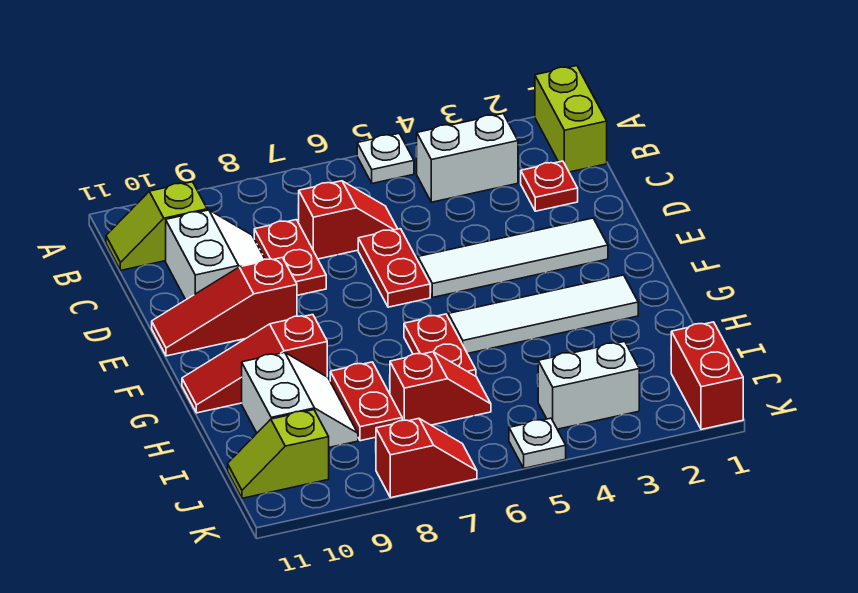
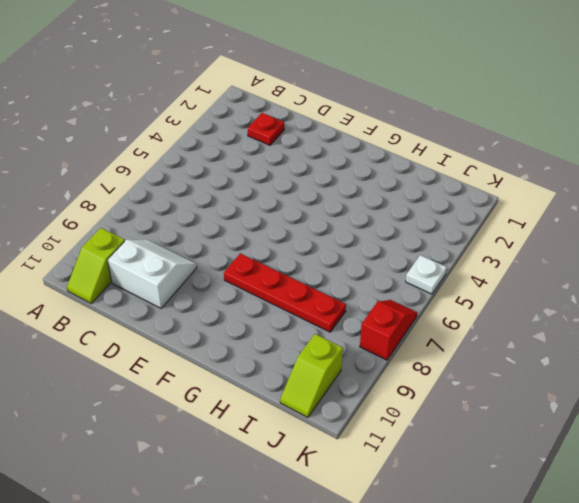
red plate F8:I8 level 1 -> red plate H8:I8 level 1
none -> lime brick A1:B1 level 1
none -> white plate A5 level 1
none -> white brick B3:B4 level 1

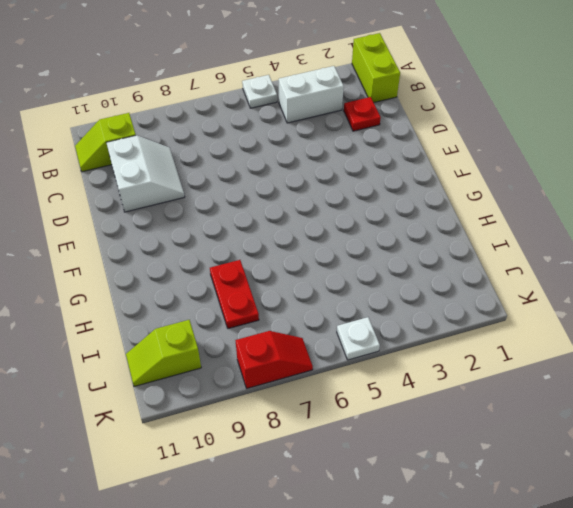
none -> red slope C6:C7 level 1 top 7
none -> red plate C8:D8 level 1
none -> red plate D6:E6 level 1

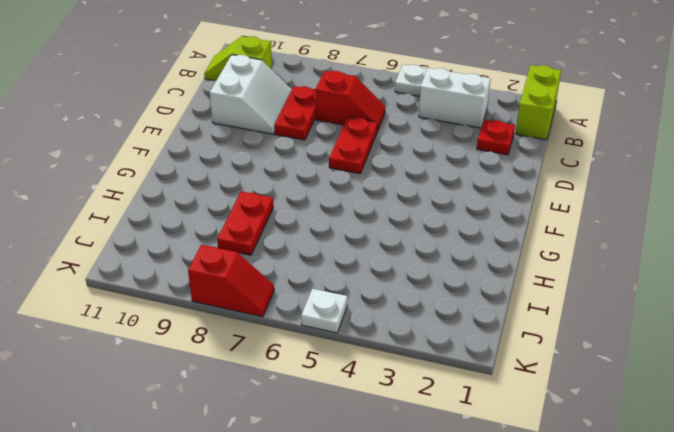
none -> white tile E2:E5 level 1
none -> red slope E9:E11 level 1 top 9
none -> white tile G2:G5 level 1

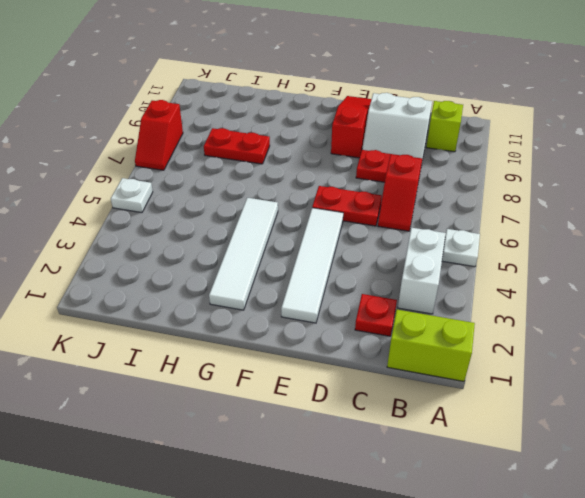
none -> red plate G6:H6 level 1
none -> red slope G9:G11 level 1 top 9
none -> white slope H9:I10 level 1 top 10

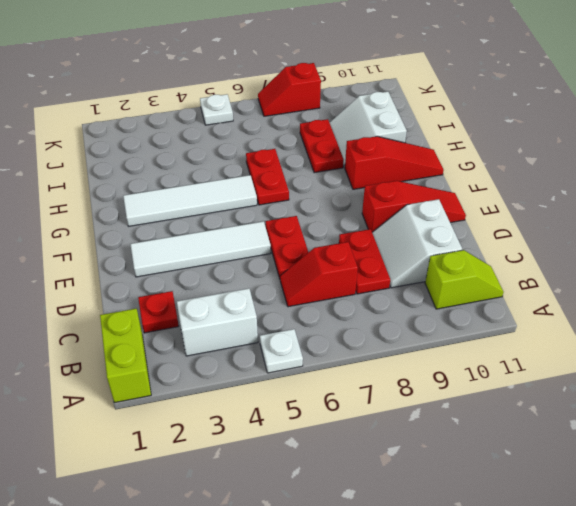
none -> red slope I6:I7 level 1 top 7
none -> red brick J1:K1 level 1
none -> white brick J3:J4 level 1

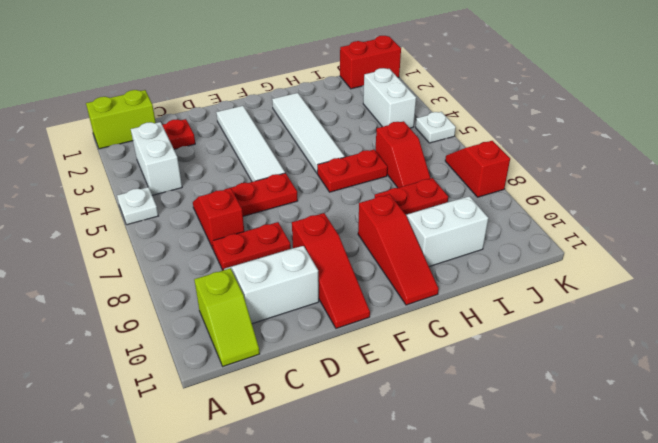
red slope I6:I7 level 1 top 6 -> red slope I6:I7 level 1 top 7
none -> lime slope J10:J11 level 1 top 10

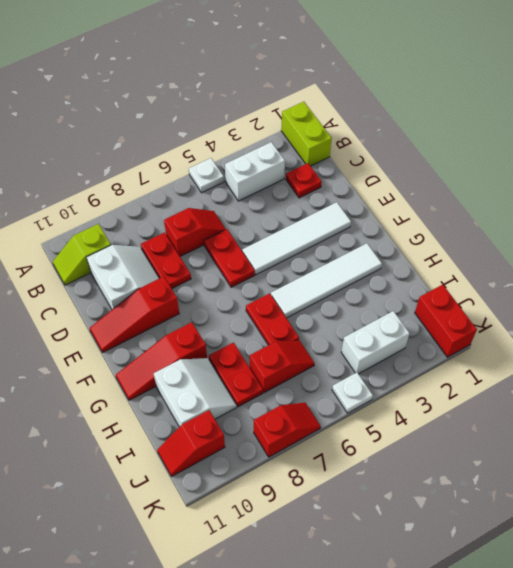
red slope J10:J11 level 1 top 10 -> lime slope J10:J11 level 1 top 10

